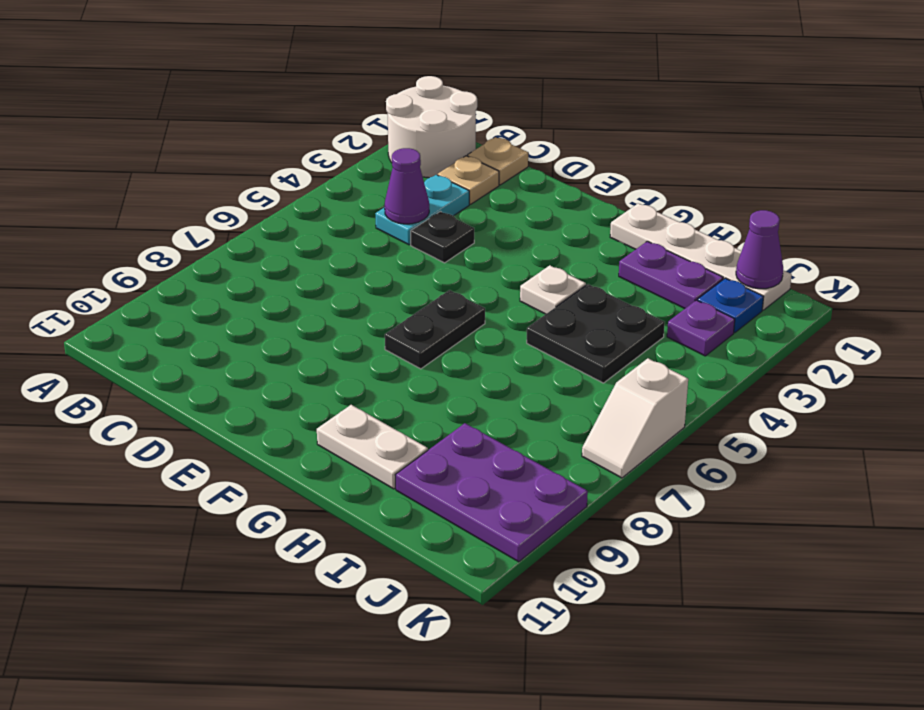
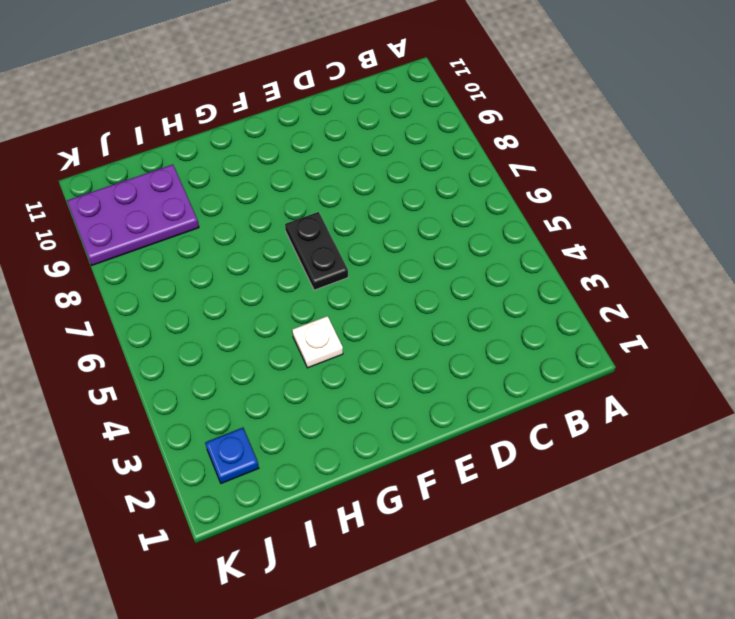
none -> white round brick A1:B2 level 1
none -> tan plate C1 level 1
none -> tan plate C2 level 1

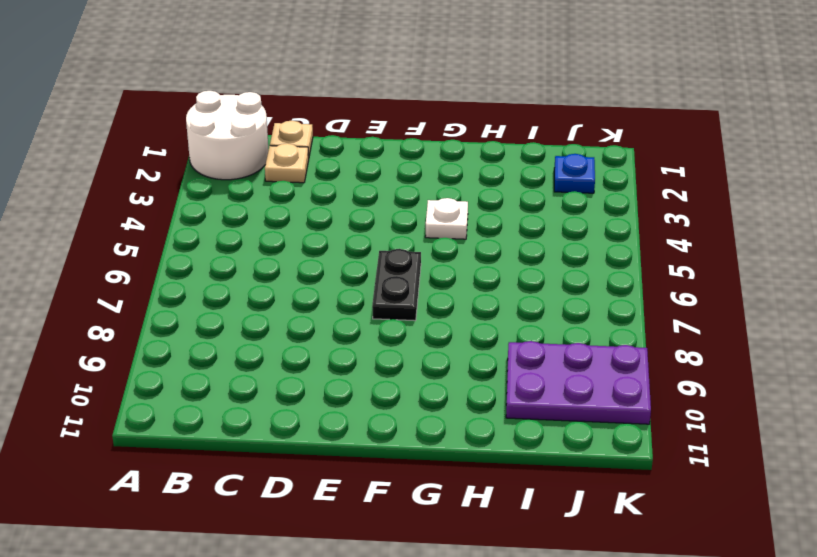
none -> cyan plate C3:C4 level 1
none -> black plate D4 level 1
none -> white plate G1:J1 level 1

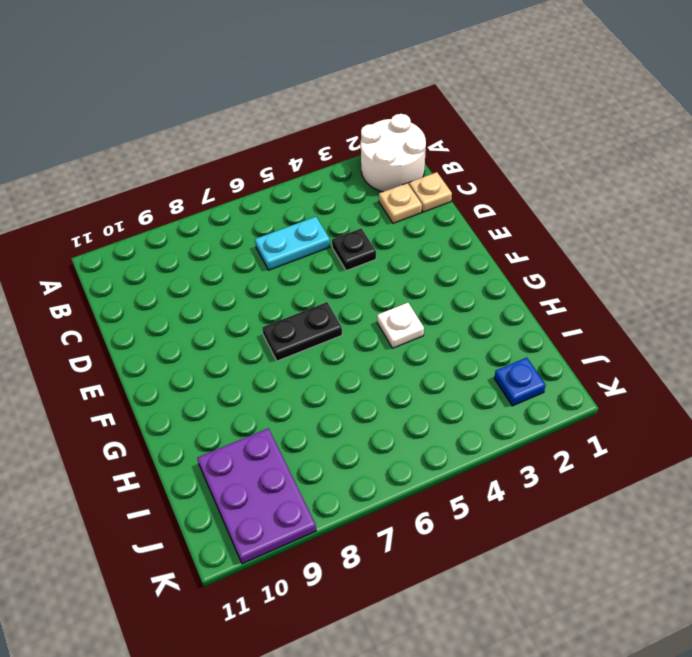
cyan plate C5:C6 level 1 -> cyan plate C3:C4 level 1
none -> white plate G1:J1 level 1
none -> white plate G10:H10 level 1
none -> purple plate H2:I2 level 1

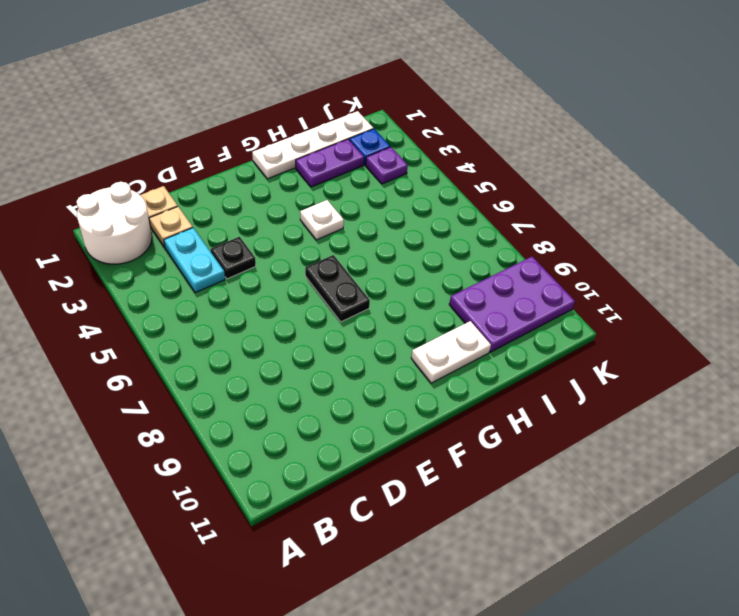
none -> black plate H4:I5 level 1
none -> white slope K6:K7 level 1 top 6
none -> purple cone C4 level 2

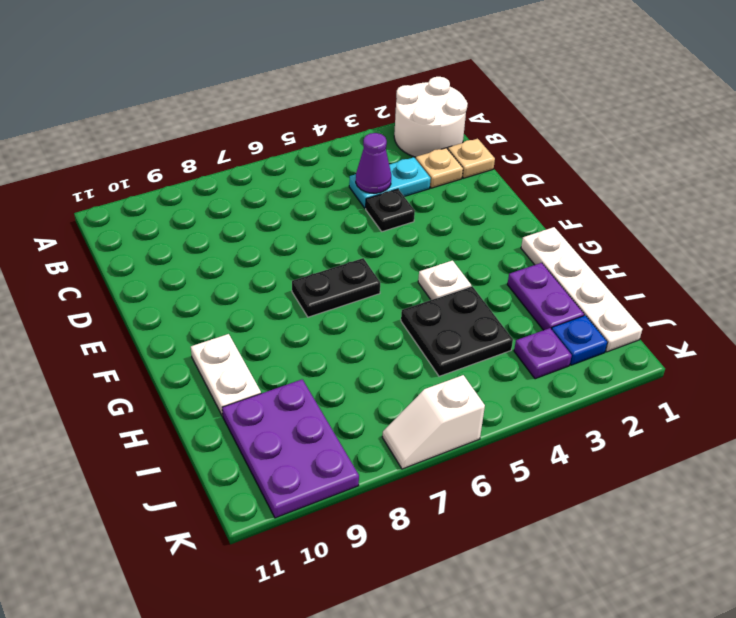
none -> purple cone J1 level 2

